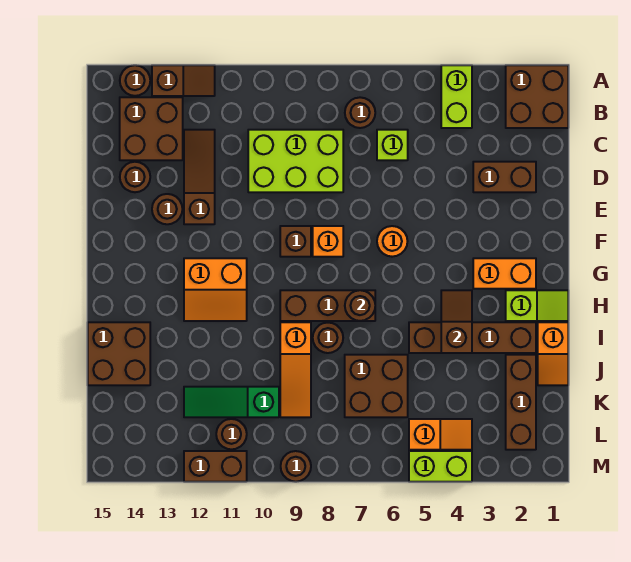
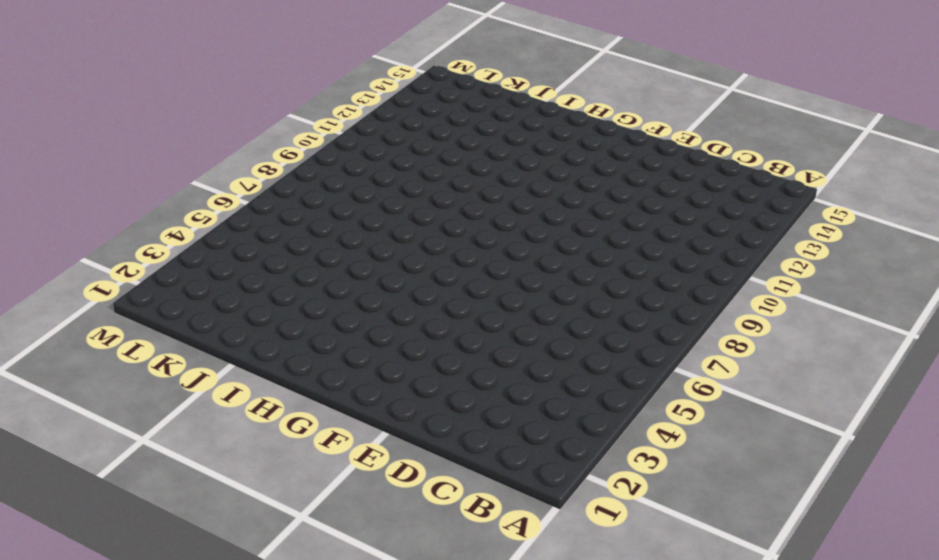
none -> brown brick A1:B2 level 1
none -> lime brick A4:B4 level 1
none -> brown slope A12:A13 level 1 top 13
none -> brown round brick A14 level 1

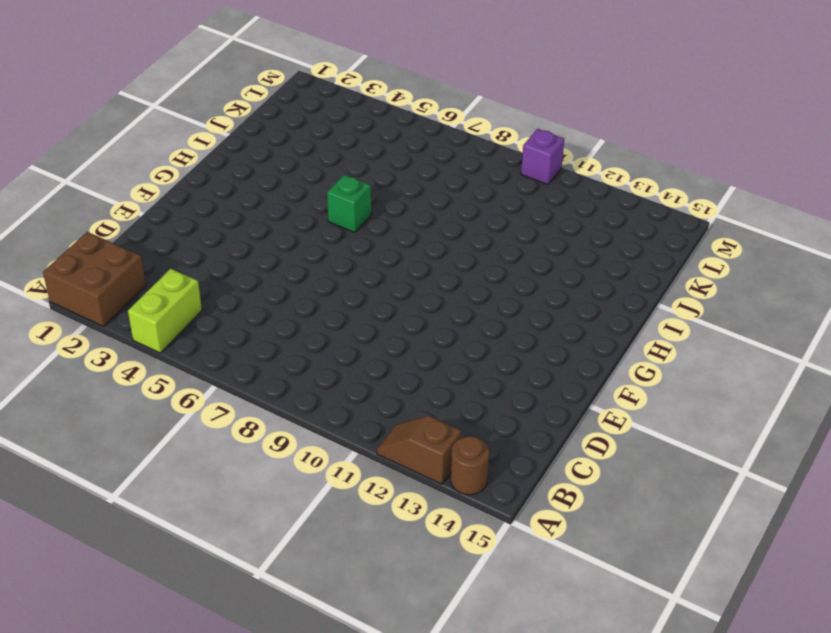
green brick H6 level 1 -> none
purple brick M10 level 1 -> none
none -> brown round brick B7 level 1
none -> brown brick B13:C14 level 1
none -> lime brick C6 level 1
none -> lime brick C8:D10 level 1

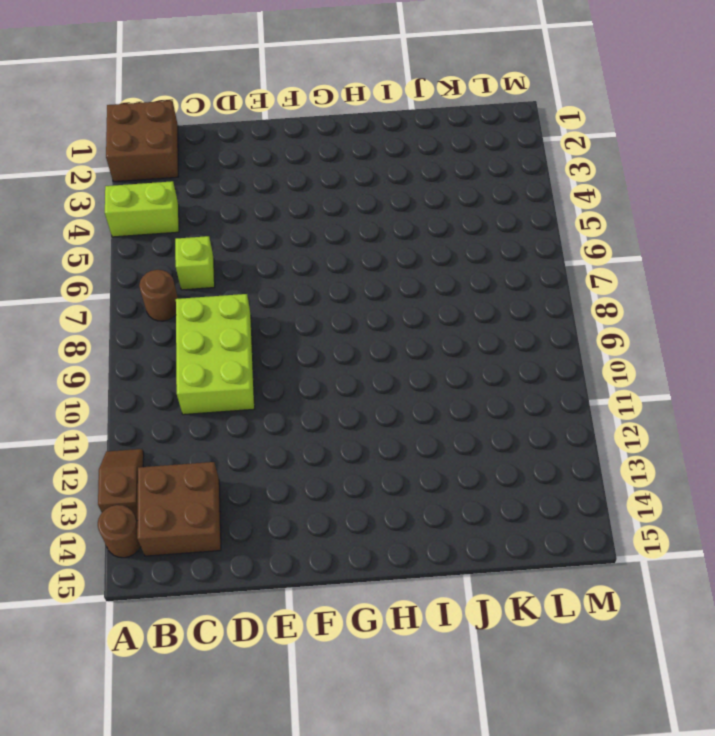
none -> brown slope C12:E12 level 1 top E
none -> brown brick D2:D3 level 1
none -> brown round brick D14 level 1
none -> brown round brick E13 level 1

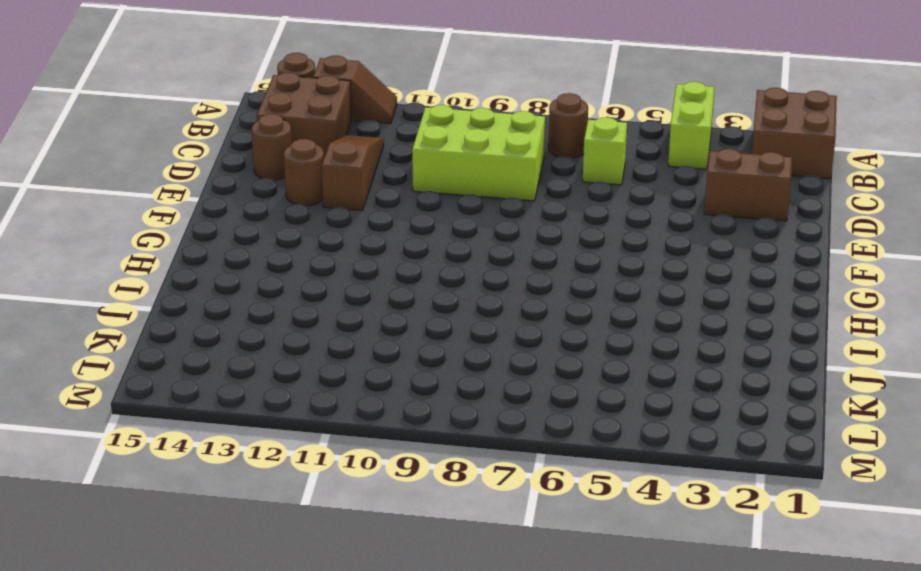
none -> orange round brick F6 level 1
none -> orange brick F8 level 1
none -> brown brick F9 level 1
none -> orange brick G2:G3 level 1

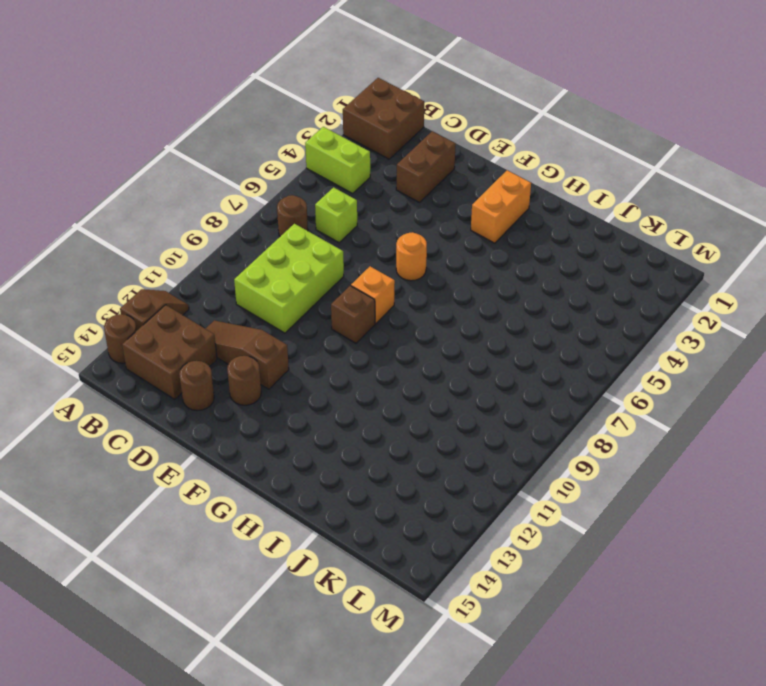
none -> orange slope G11:H12 level 1 top G
none -> lime slope H1:H2 level 1 top 2
none -> brown brick H7:H9 level 1
none -> orange slope I1:J1 level 1 top I

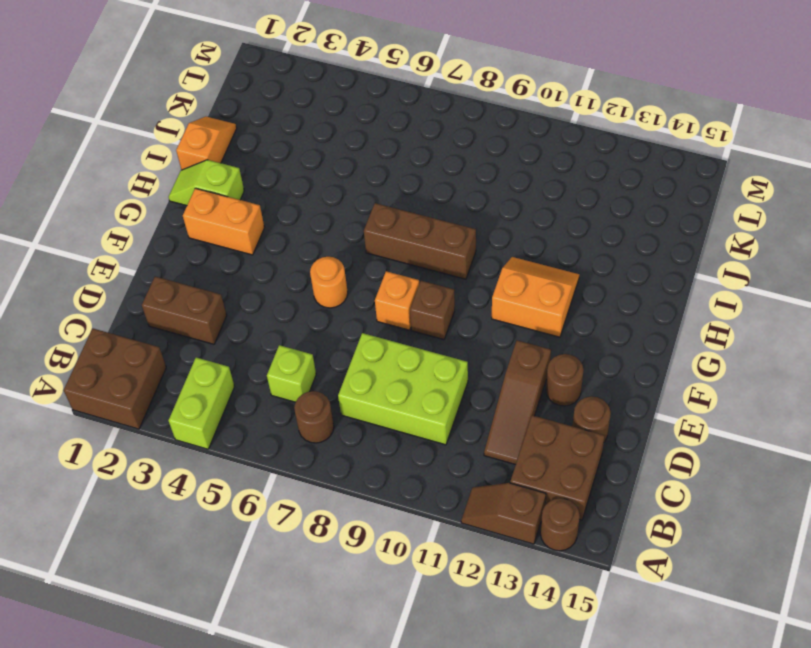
none -> brown brick I2:I5 level 1
none -> brown round brick I8 level 1
none -> orange slope I9:K9 level 1 top I
none -> brown brick I14:J15 level 1

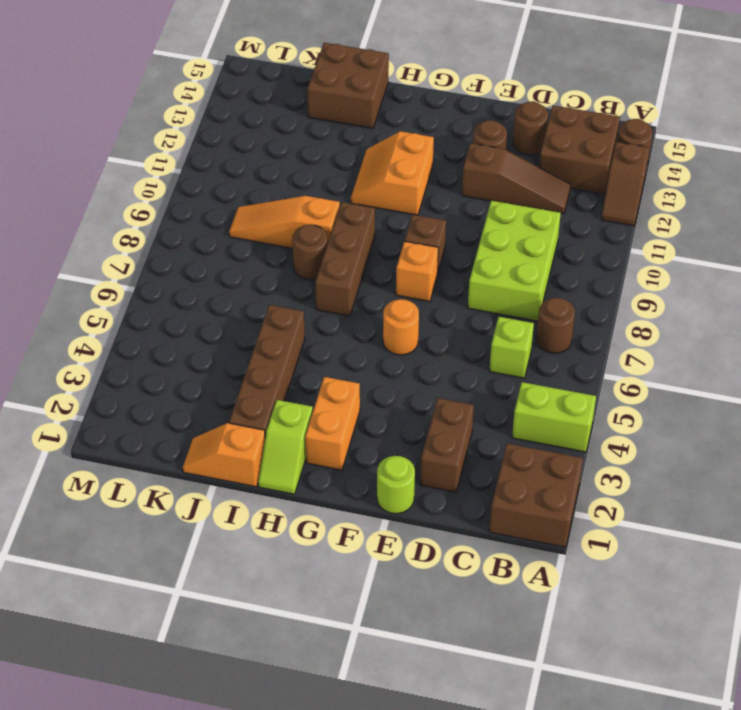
lime round brick E1 level 1 -> none
none -> brown brick J2:L2 level 1
none -> brown brick J6:K7 level 1
none -> green slope K10:K12 level 1 top 10
none -> orange slope L4:L5 level 1 top 5

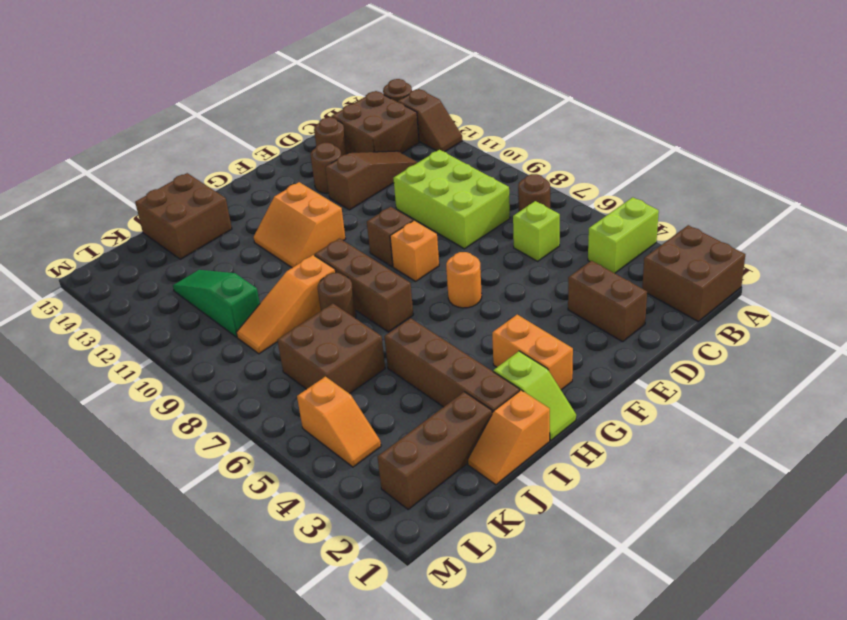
none -> brown round brick L11 level 1
none -> lime brick M4:M5 level 1
none -> brown round brick M9 level 1
none -> brown brick M11:M12 level 1

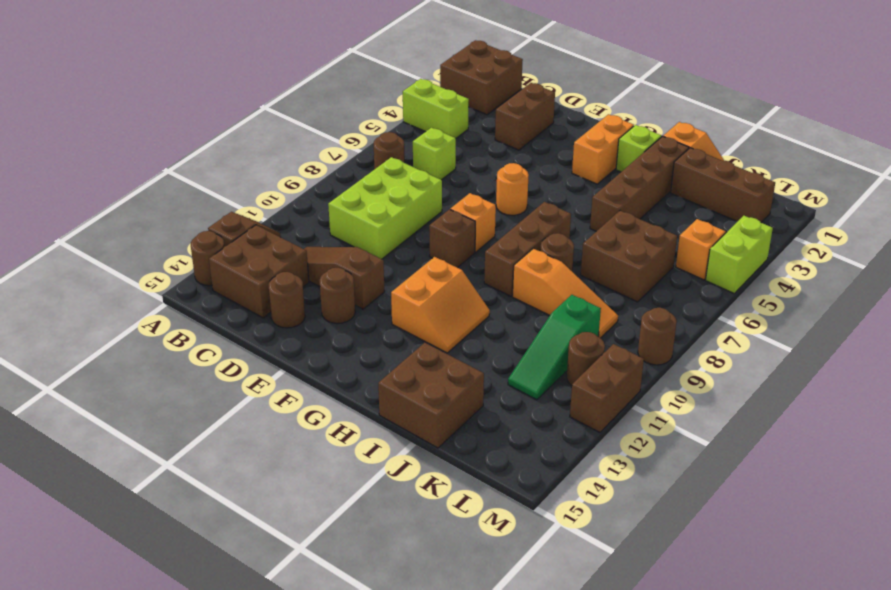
none -> brown slope H4:I4 level 2 top I
none -> brown round brick H7 level 2

